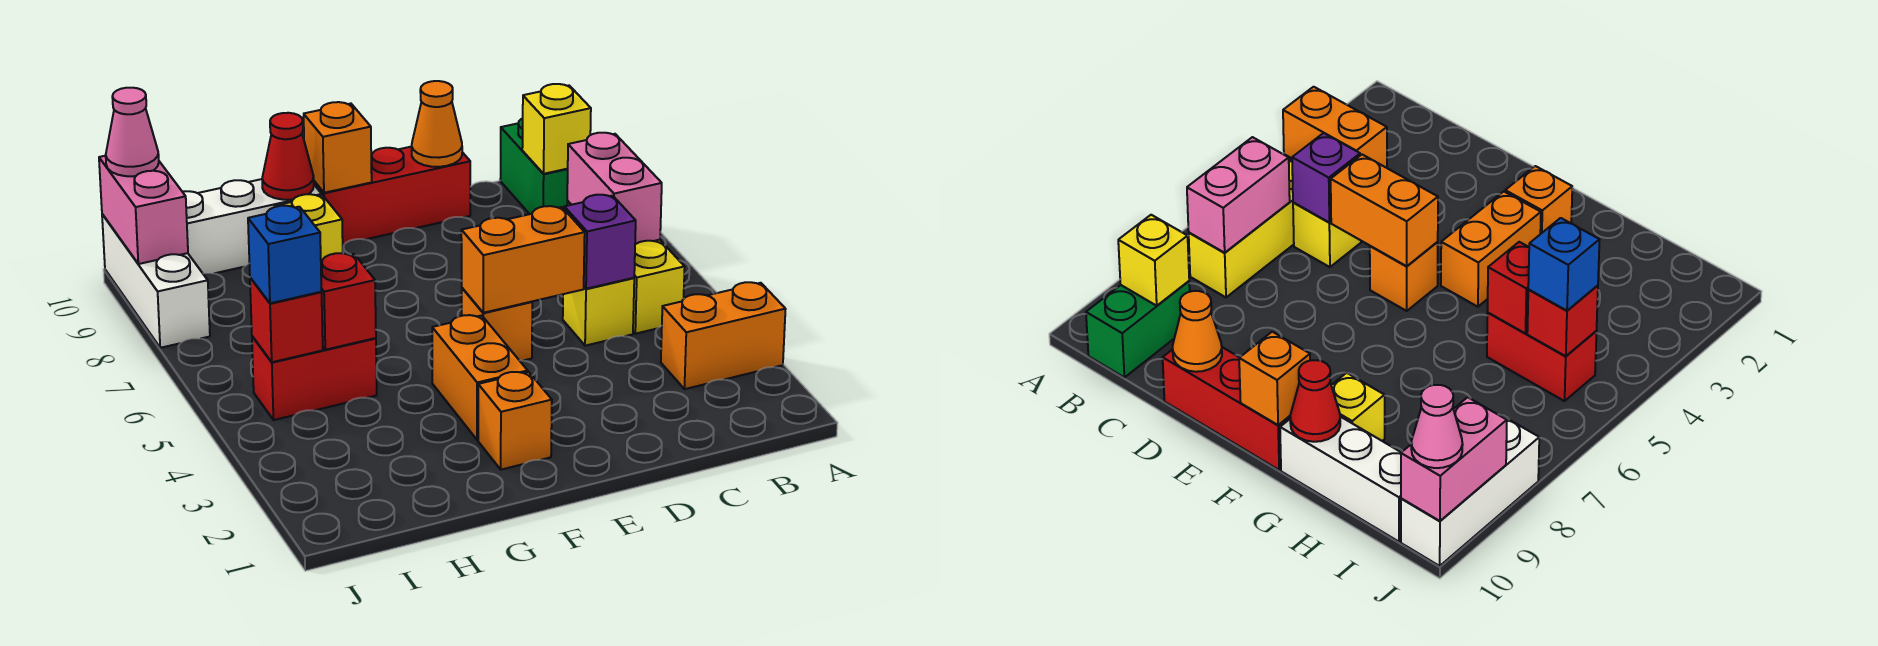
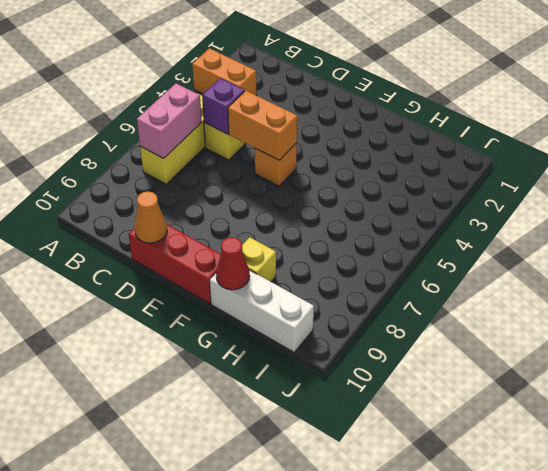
none -> green brick B9:B10 level 1
none -> orange brick F2 level 1
none -> orange brick F3:F4 level 1

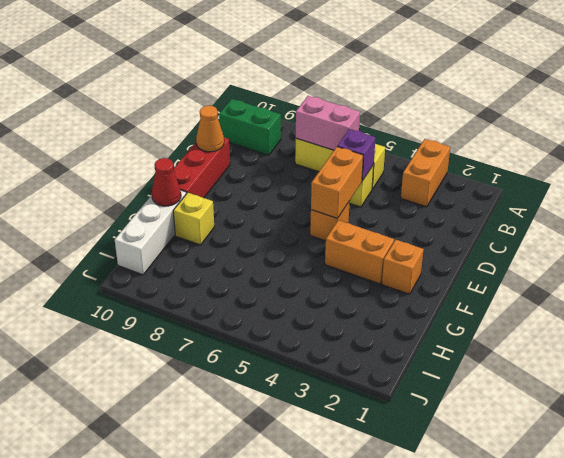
none -> red brick H5:I5 level 1
none -> white brick J8:J10 level 1
none -> yellow brick B9 level 2

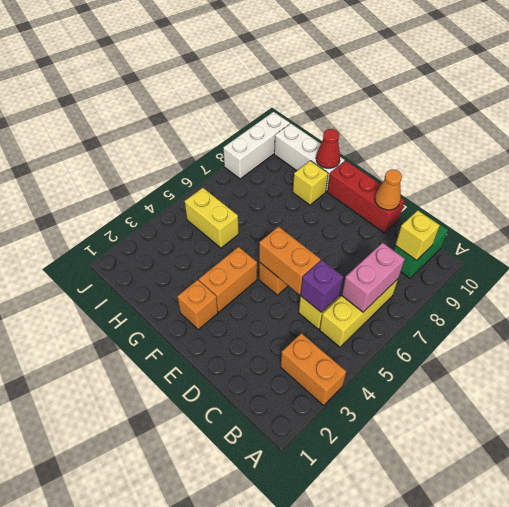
yellow brick H5:I5 level 1 -> red brick H5:I5 level 1
none -> orange brick F10 level 2
none -> red brick H5 level 2
none -> red brick I5 level 2

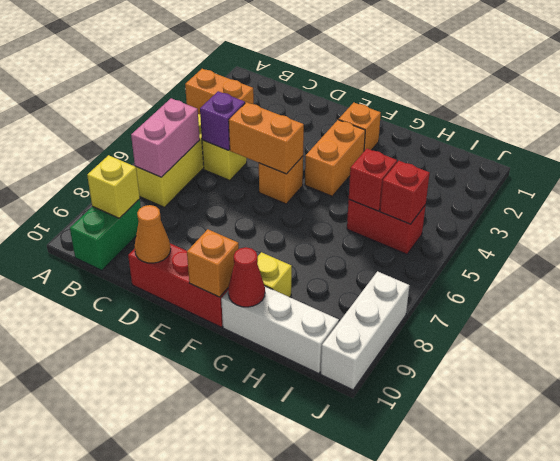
none -> pink brick J9:J10 level 2
none -> blue brick I5 level 3
none -> pink cone J10 level 3

